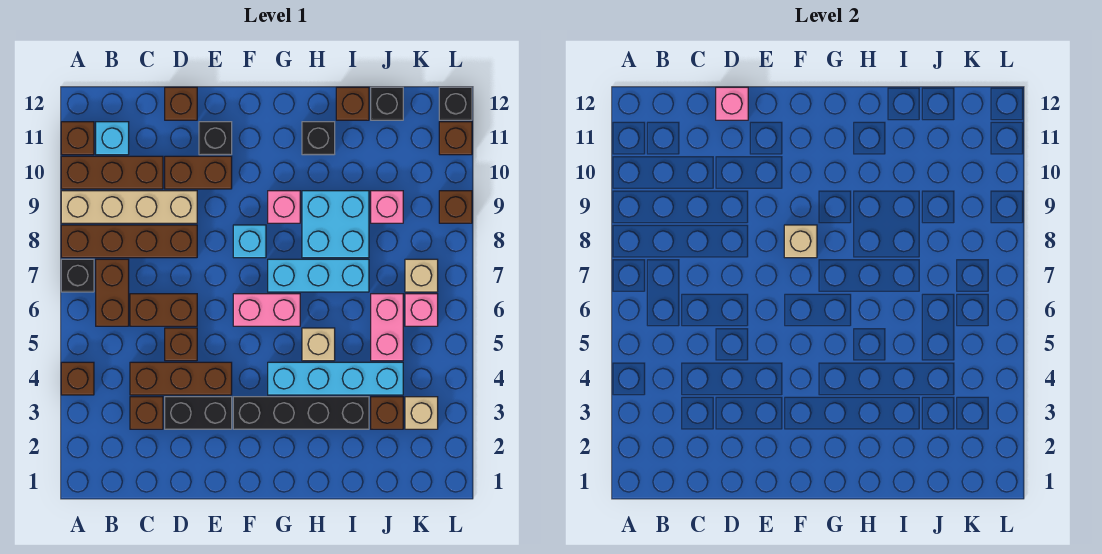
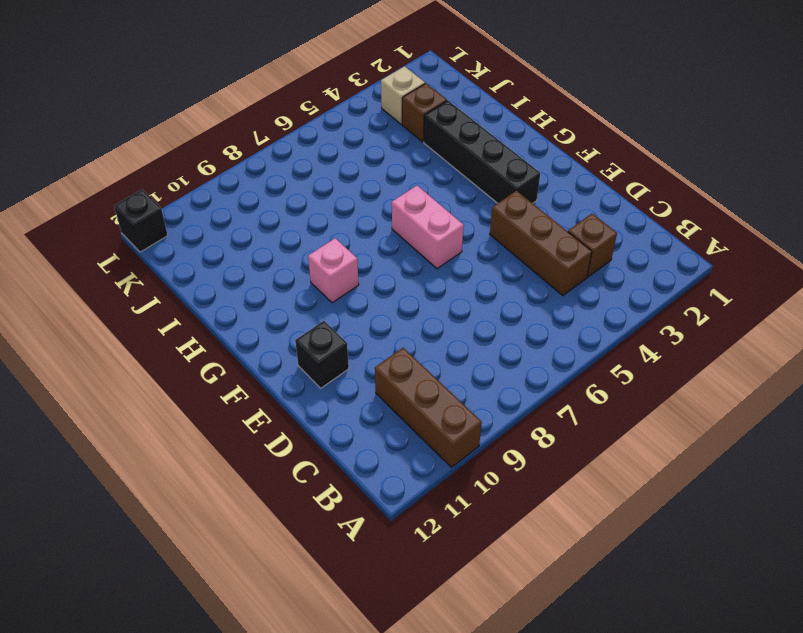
none -> brown brick A4 level 1
none -> black brick A7 level 1
none -> brown brick A8:D8 level 1
none -> tan brick A9:D9 level 1

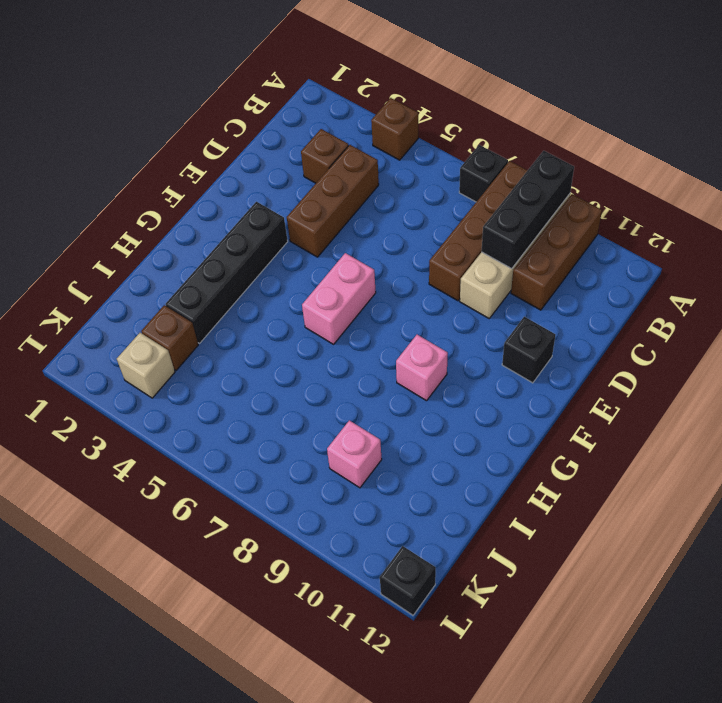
black brick A9:C9 level 2 -> none
none -> brown brick A11 level 1
none -> brown brick B6:B7 level 1
none -> cyan brick B11 level 1
none -> brown brick C6:D6 level 1

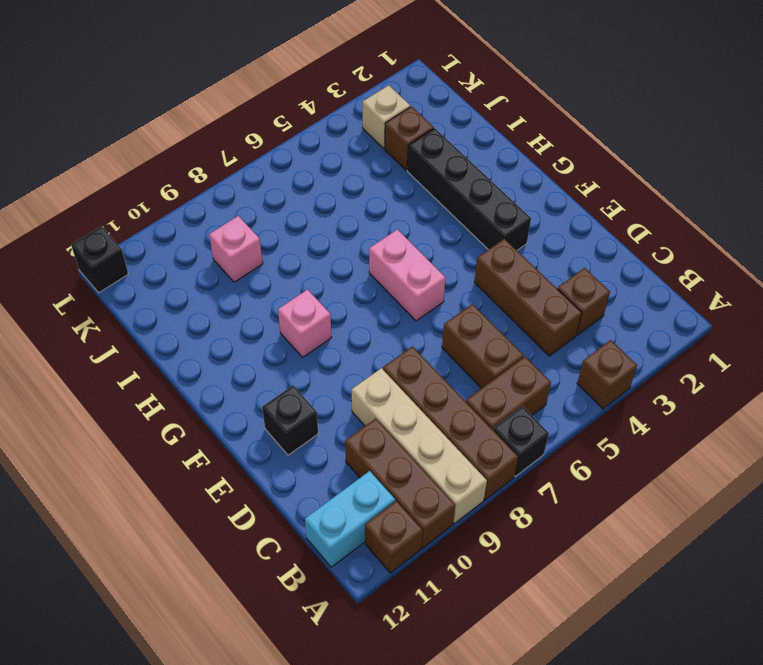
cyan brick B11:B12 level 1 -> cyan brick B11 level 1
none -> black brick D3:E3 level 1
none -> brown brick D5 level 1
none -> brown brick D10:E10 level 1
none -> brown brick D12 level 1

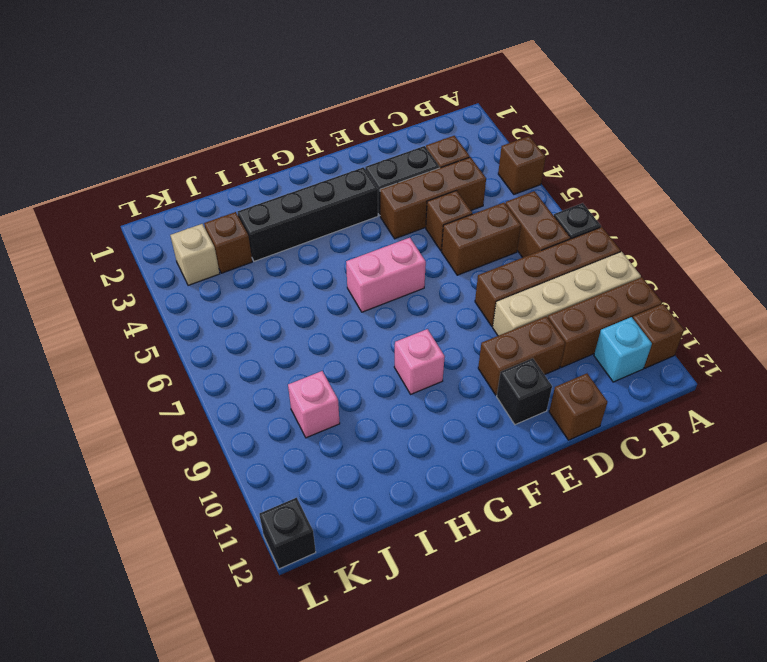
none -> cyan brick F8 level 1
none -> cyan brick G4:J4 level 1
none -> cyan brick G7:I7 level 1
none -> tan brick H5 level 1

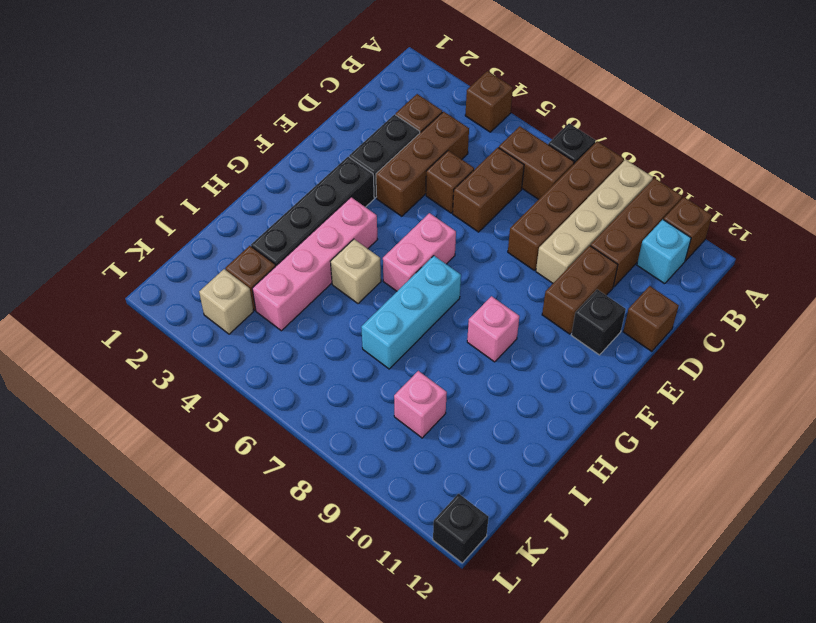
pink brick G4:J4 level 1 -> cyan brick G4:J4 level 1
none -> cyan brick F8 level 1
none -> cyan brick H8:I9 level 1
none -> black brick H11 level 1
none -> brown brick I12 level 1

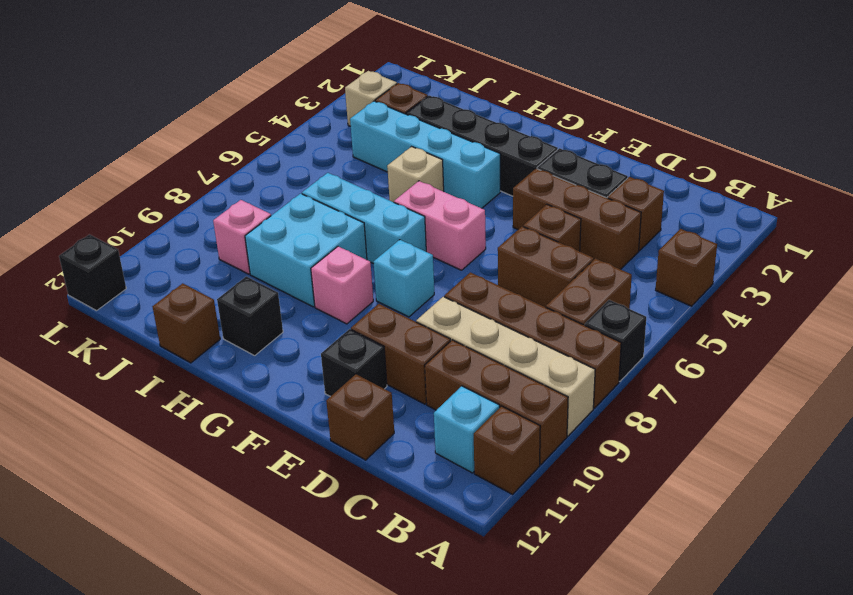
none -> pink brick J5:J6 level 1
none -> black brick J12 level 1
none -> pink brick K6 level 1
none -> tan brick K7 level 1

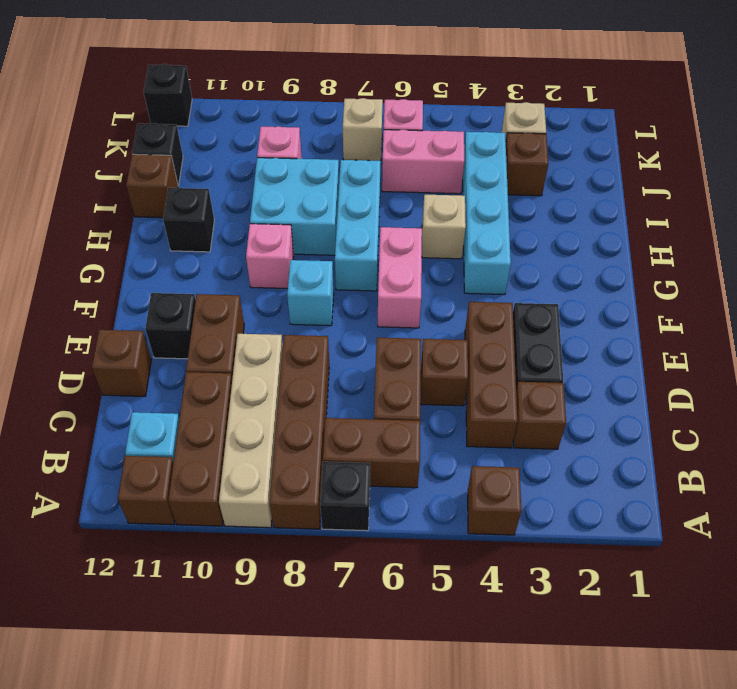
none -> black brick F3:I3 level 1
none -> brown brick L9 level 1
none -> brown brick L11 level 1
none -> pink brick D12 level 2

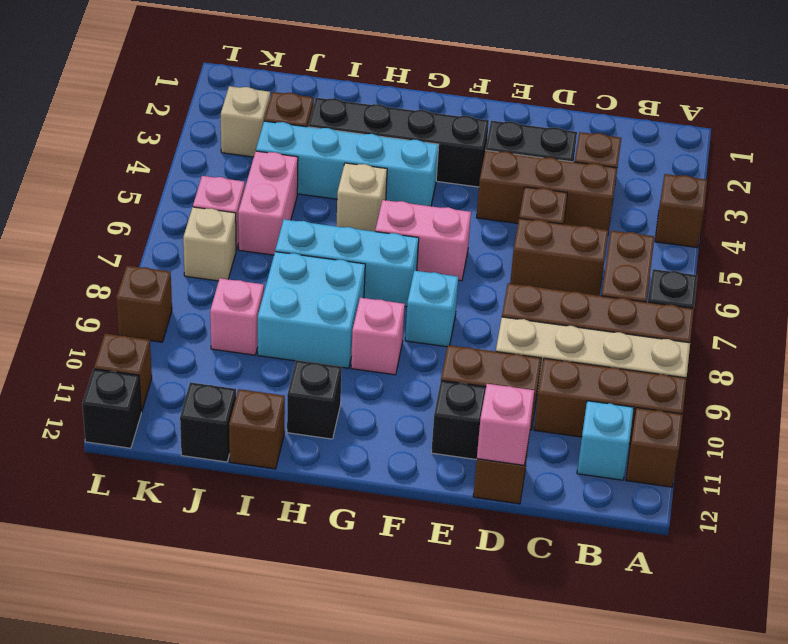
none -> tan brick F8 level 2

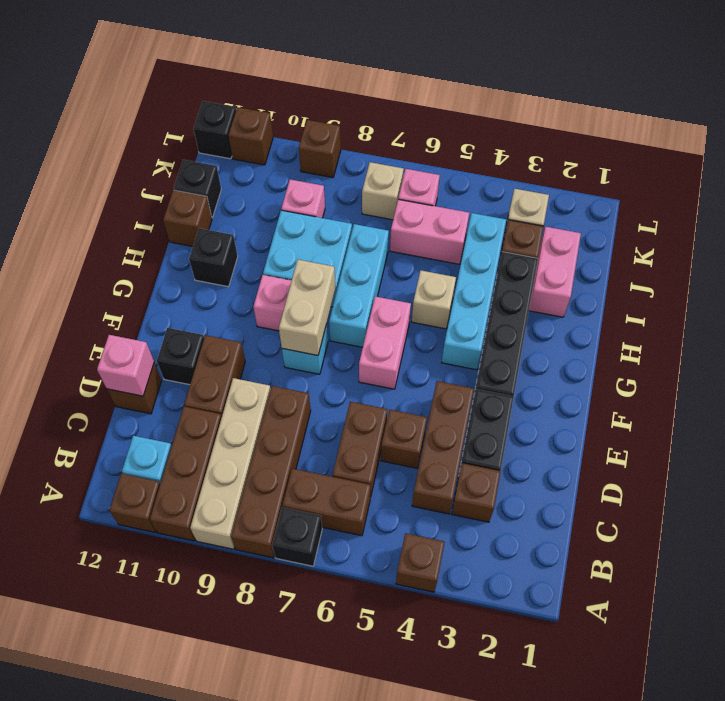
tan brick F8:G8 level 2 -> tan brick F8 level 2
pink brick I2:J2 level 1 -> none

